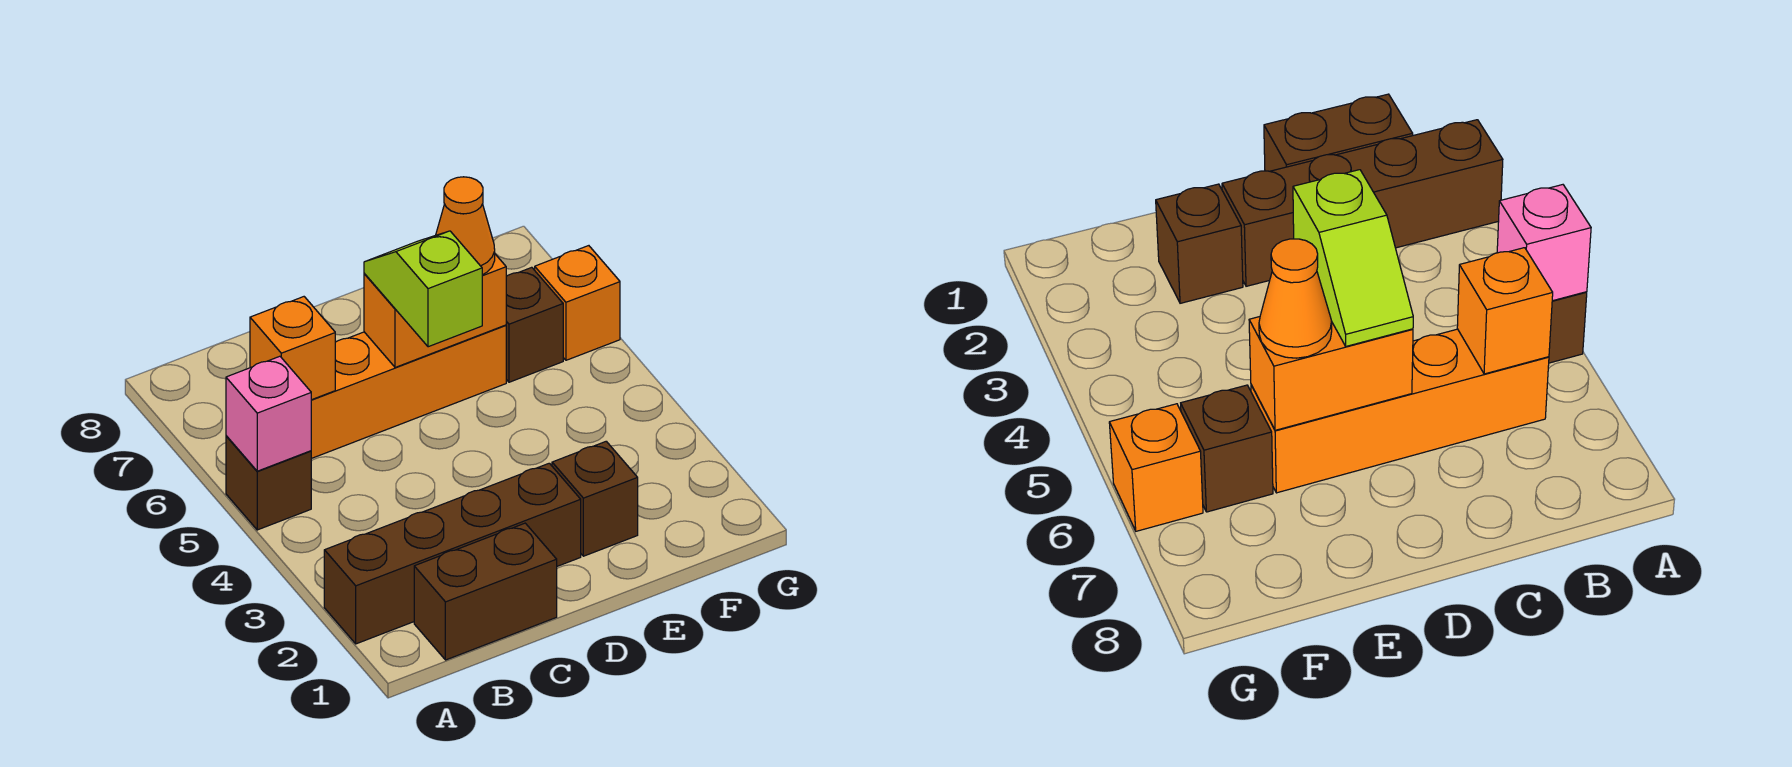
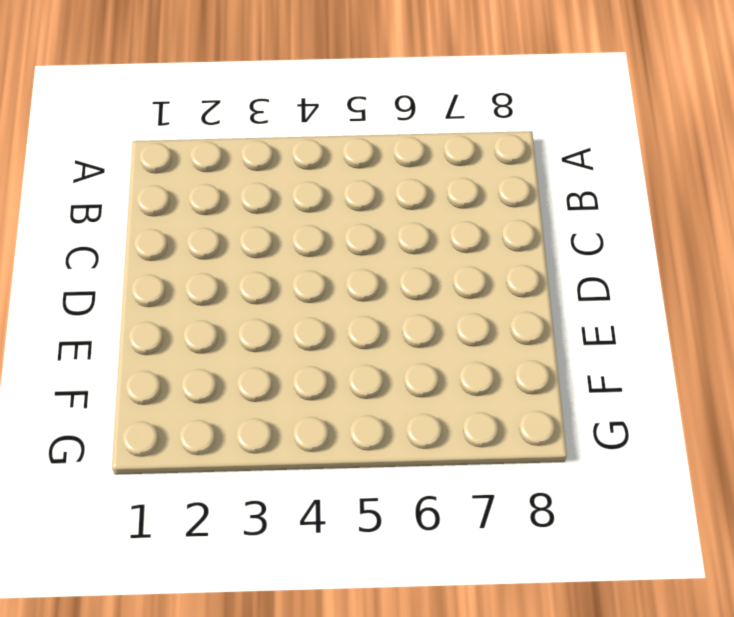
none -> brown brick A2:D2 level 1
none -> brown brick A5 level 1
none -> brown brick B1:C1 level 1

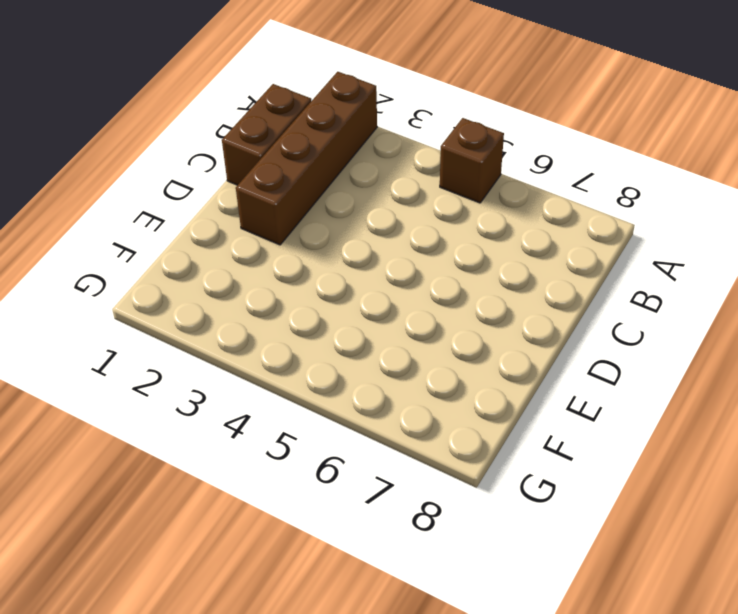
none -> orange brick B6:E6 level 1
none -> brown brick E2 level 1
none -> brown brick F6 level 1

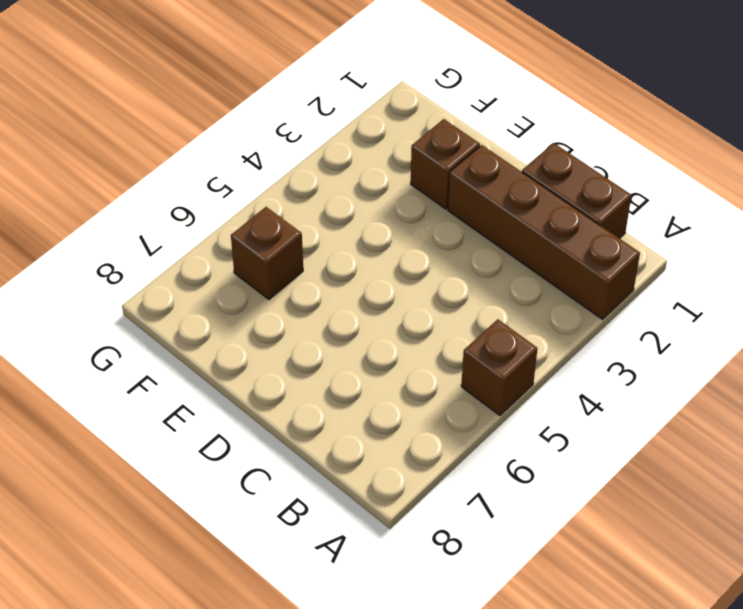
none -> orange brick B6:E6 level 1
none -> orange brick G6 level 1
none -> pink brick A5 level 2

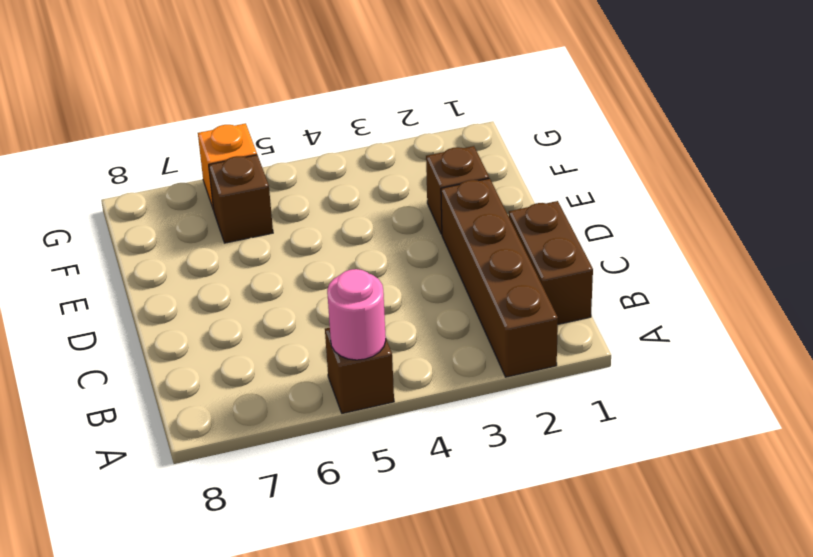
pink round brick A5 level 2 -> pink brick A5 level 2
none -> orange brick B6:E6 level 1
none -> orange brick B6 level 2
none -> orange brick D6:E6 level 2

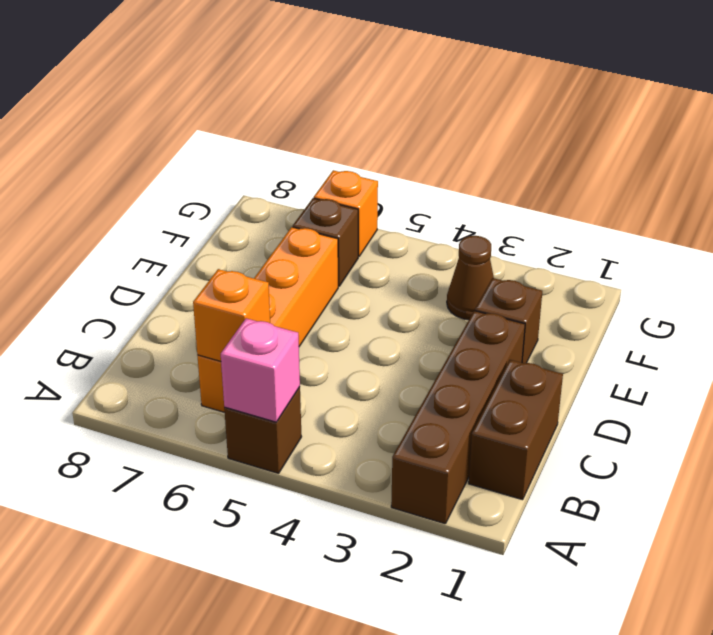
brown cone F3 level 1 -> none
none -> orange brick D6:E6 level 2
none -> lime slope D5:D6 level 3 top 5
none -> orange cone E6 level 3

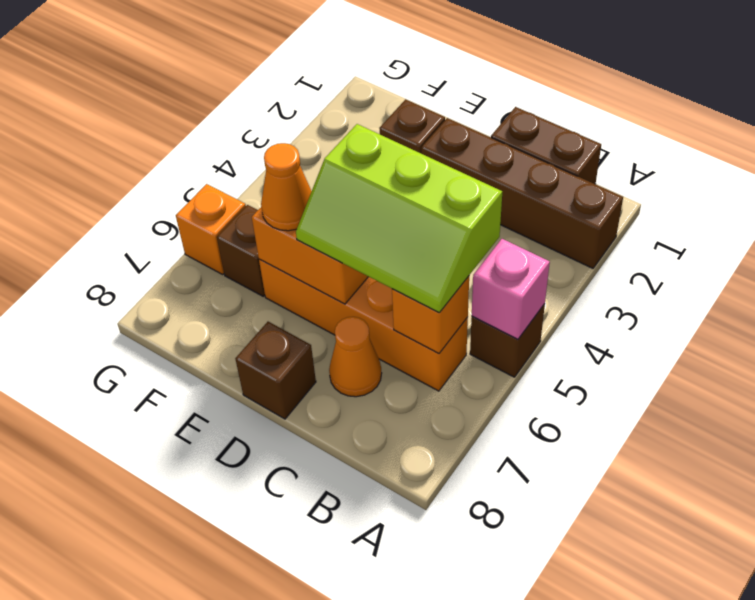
lime slope B5:D6 level 3 top 5 -> lime slope D5:D6 level 3 top 5
orange cone C7 level 1 -> none
brown brick D8 level 1 -> none

